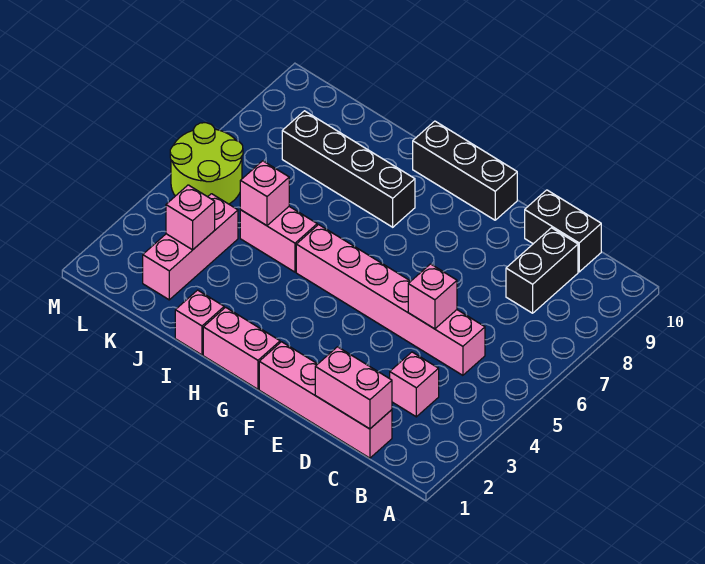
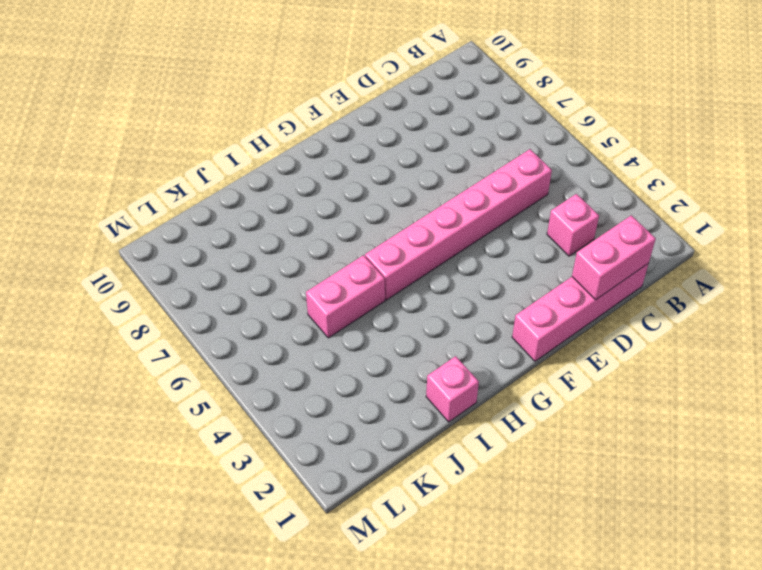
none -> black brick C8:C9 level 1
none -> black brick C10:D10 level 1
none -> black brick F10:H10 level 1

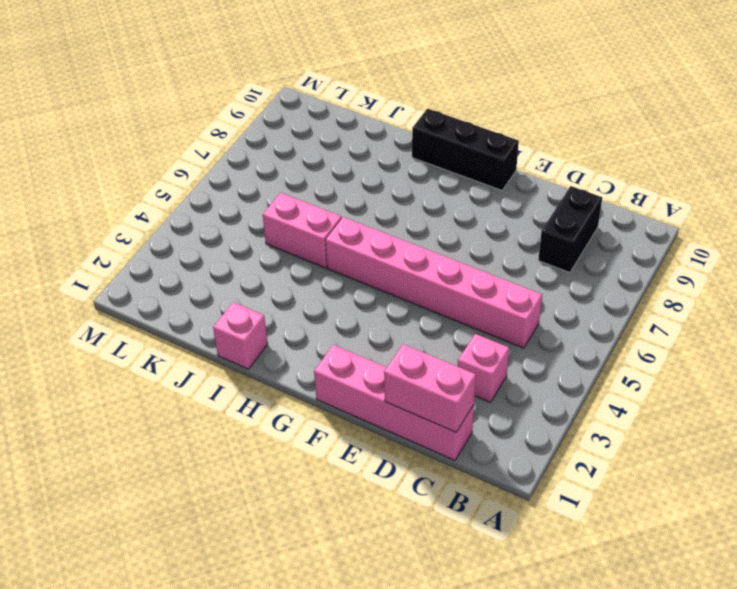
none -> black brick C10:D10 level 1
none -> pink brick G1:H1 level 1
none -> black brick H8:K8 level 1

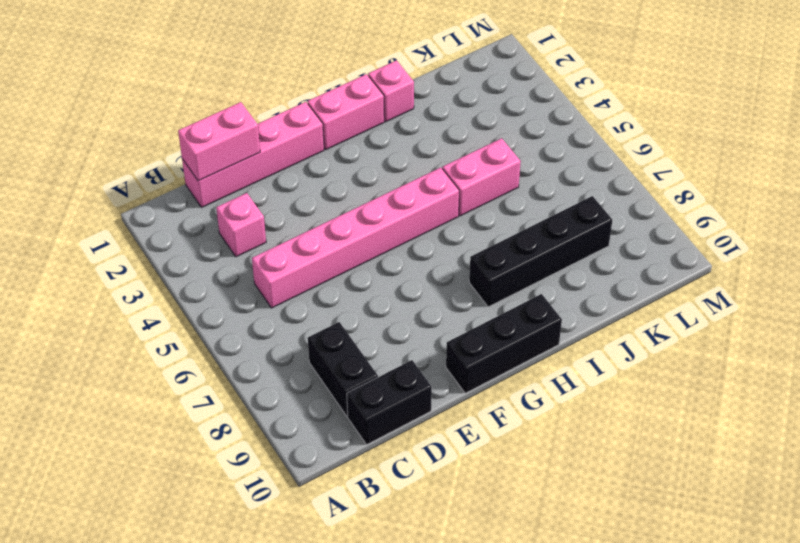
none -> pink brick K2:K4 level 1
none -> lime round brick L5:M6 level 1
none -> pink brick D5 level 2

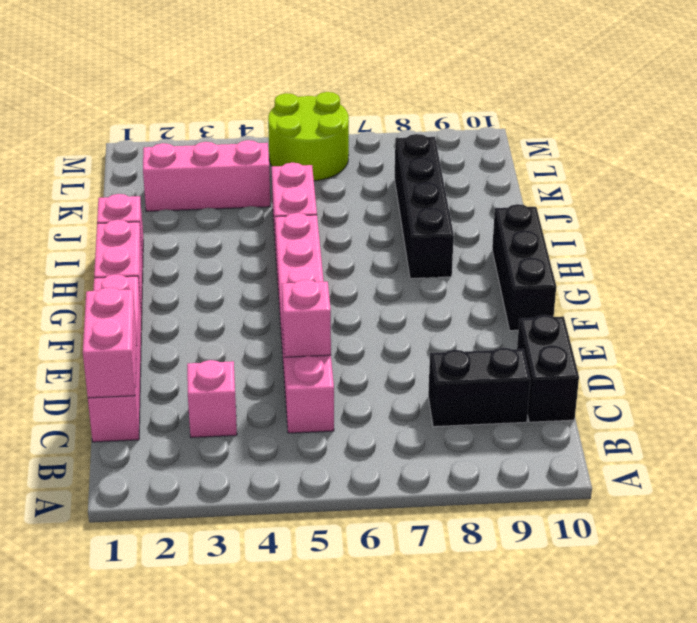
none -> pink brick J5 level 2
none -> pink brick K3 level 2

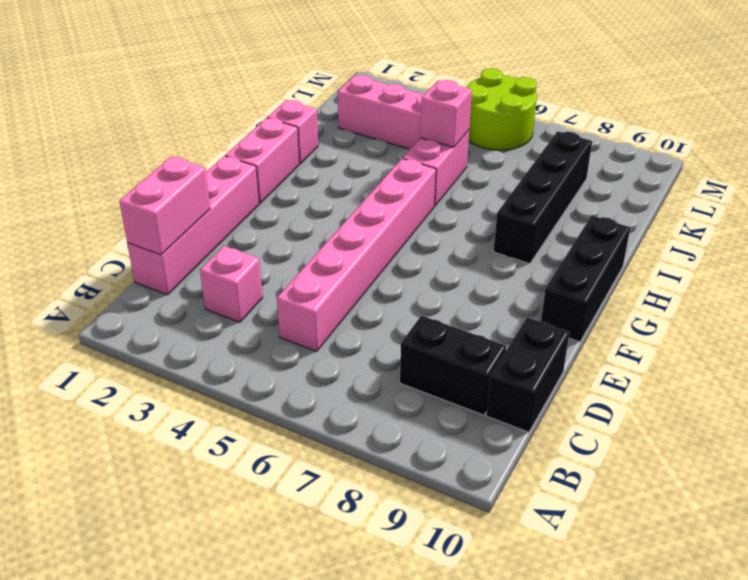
none -> pink brick D5 level 2
none -> pink brick K3 level 2

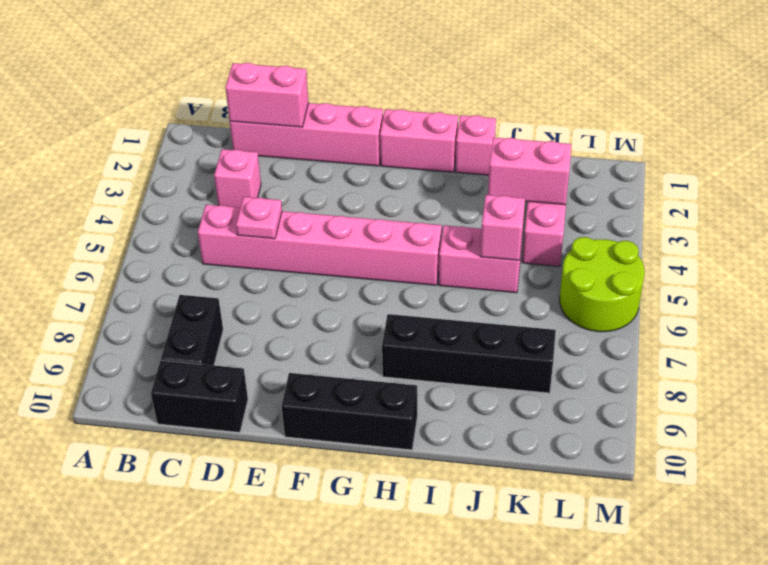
pink plate D5 level 2 -> pink brick D5 level 2
pink brick J3:K3 level 2 -> pink brick K3 level 2

